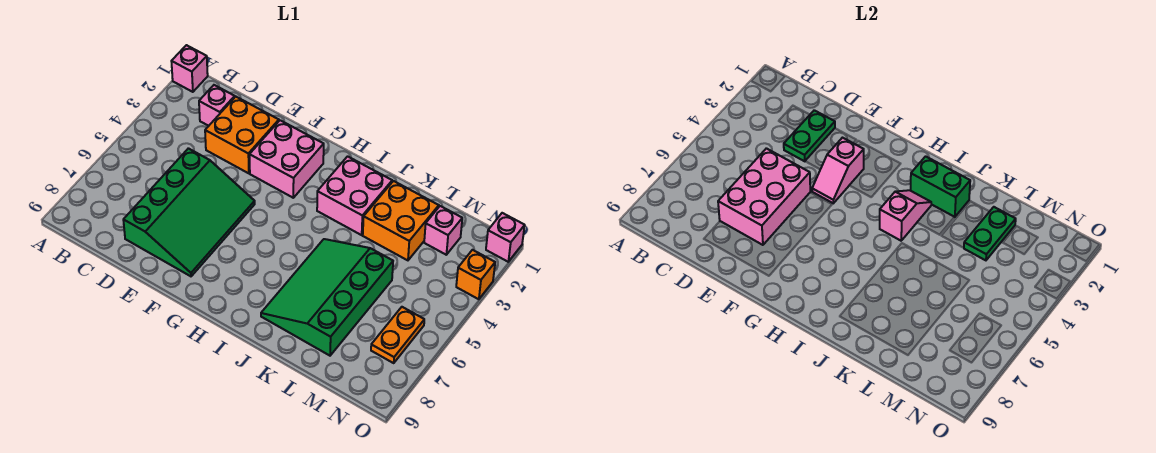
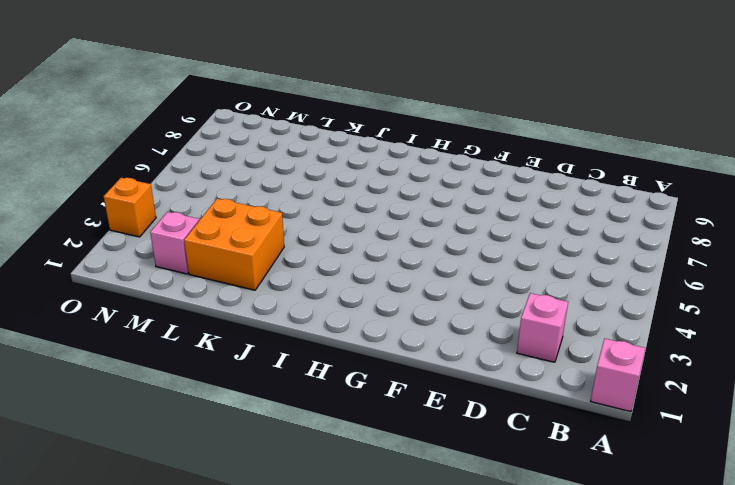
none -> orange brick D2:E3 level 1
none -> green slope D5:F8 level 1 top D
none -> pink brick F2:G3 level 1

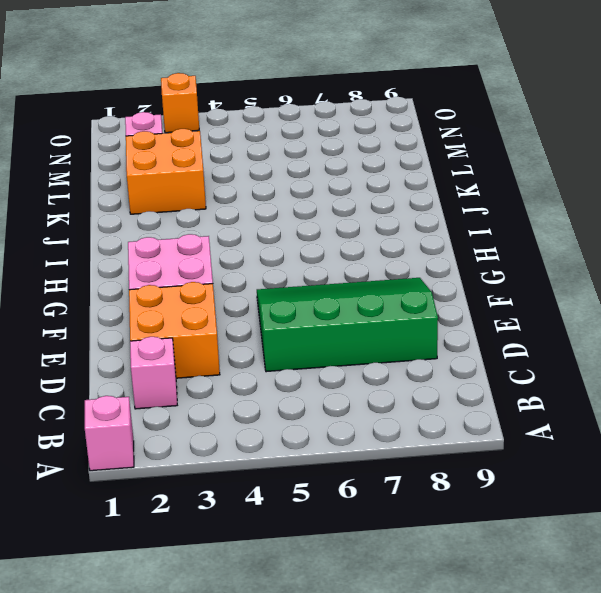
none -> pink brick I2:J3 level 1
none -> green slope J5:L8 level 1 top L
none -> orange plate N6:N7 level 1

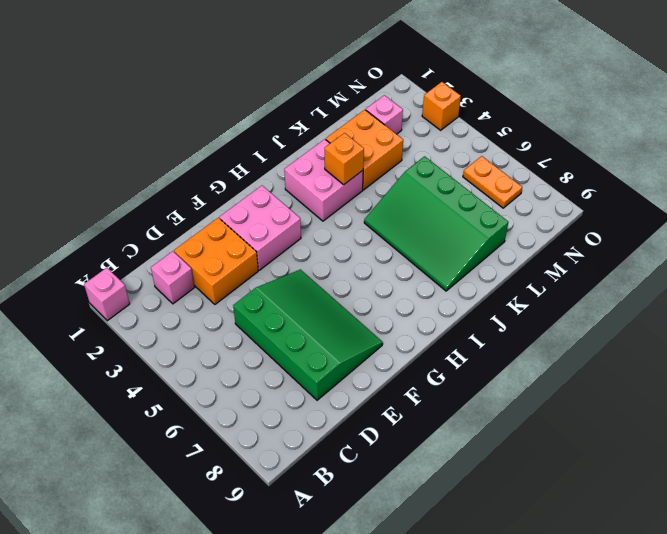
orange brick J3 level 2 -> none
none -> pink brick O1 level 1
none -> green plate D2:D3 level 2
none -> pink brick D5:E7 level 2

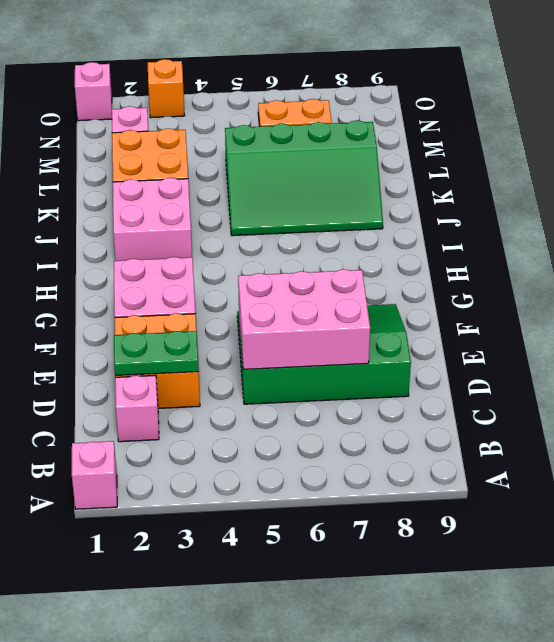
none -> pink slope F3:F4 level 2 top 3
none -> green brick I2:J2 level 2
none -> pink slope I3:I4 level 2 top 4

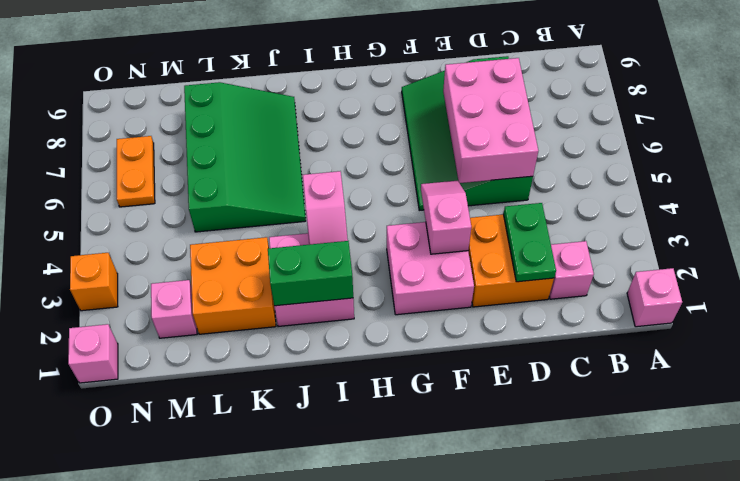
none -> green plate L2:L3 level 2

